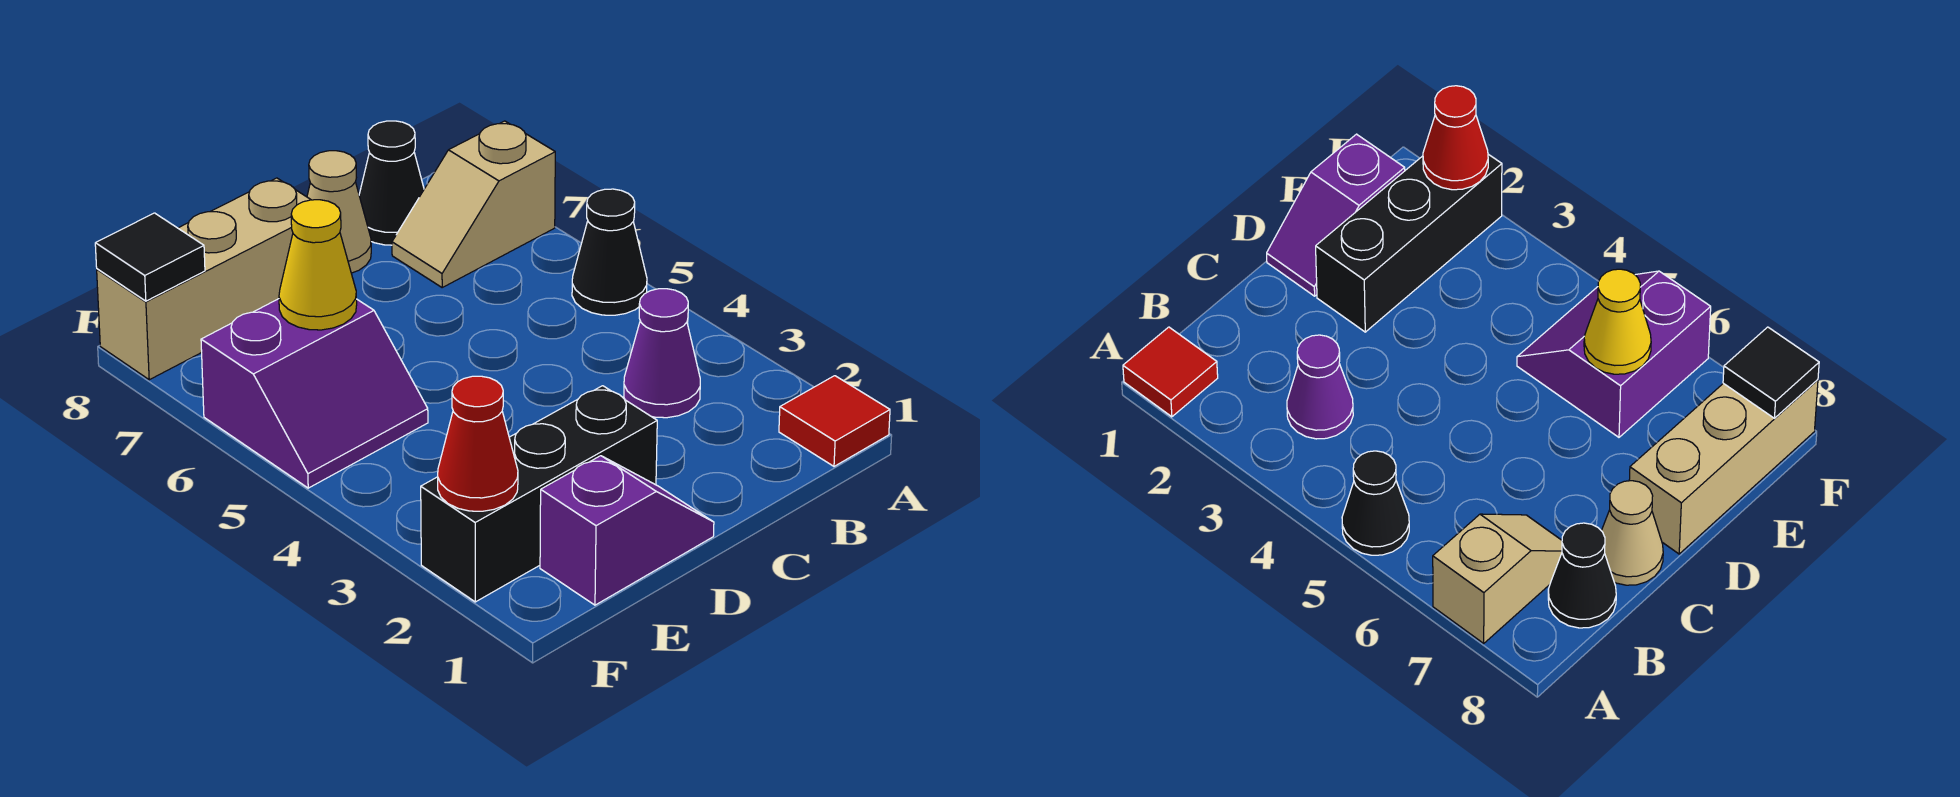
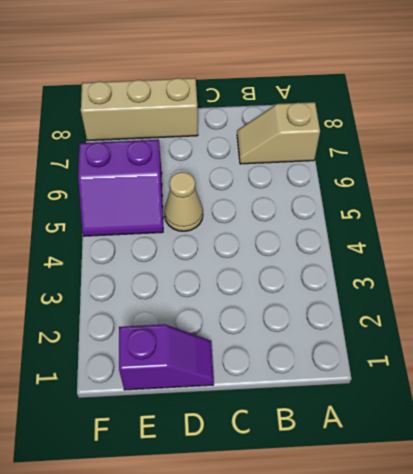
tan cone D5 level 1 -> tan cone C8 level 1
none -> red tile A1 level 1
none -> black cone A5 level 1
none -> purple cone B3 level 1

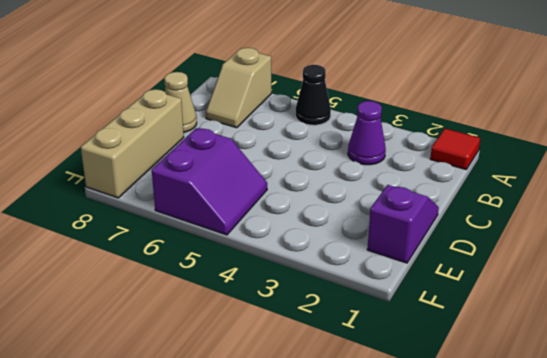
none -> black cone B8 level 1
none -> black brick D2:F2 level 1
none -> yellow cone E6 level 2

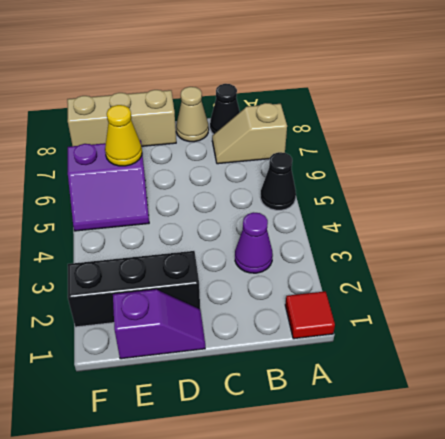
none -> red cone F2 level 2
none -> black tile F8 level 2

